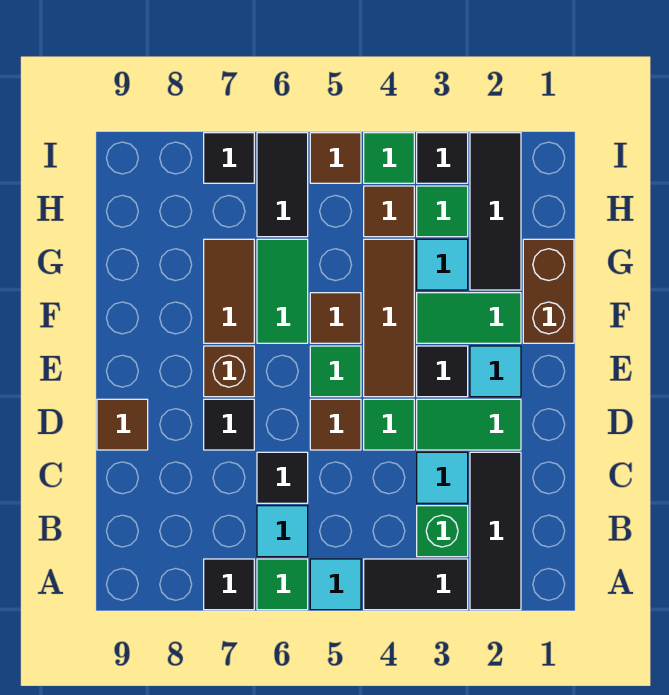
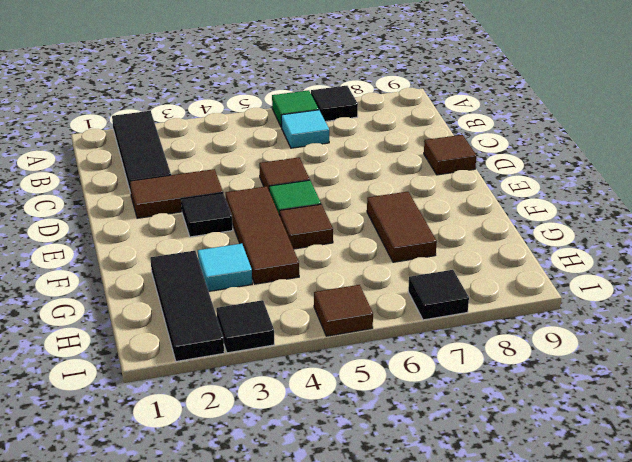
brown tile D2:D3 level 1 -> green tile D2:D3 level 1
none -> black tile A3:A4 level 1
none -> cyan tile A5 level 1
none -> green brick B3 level 1
none -> cyan tile C3 level 1

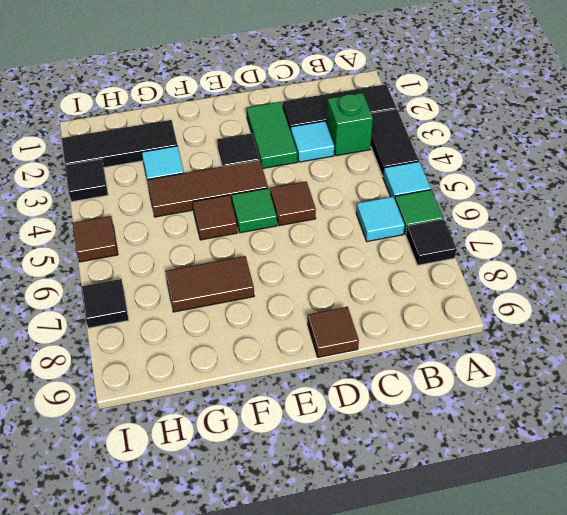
none -> black tile C6 level 1
none -> green tile D4 level 1
none -> black tile D7 level 1
none -> cyan tile E2 level 1

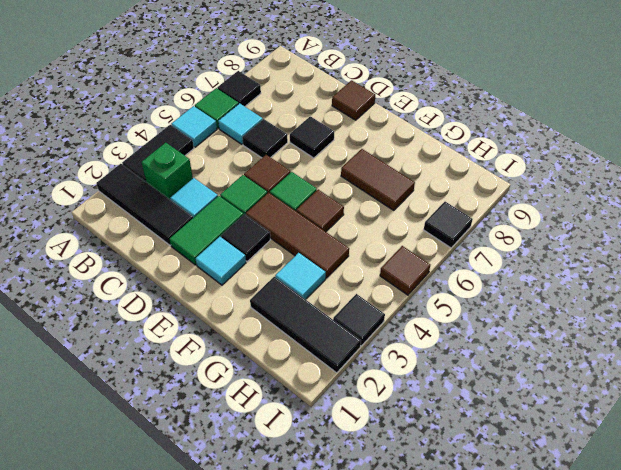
none -> brown brick E7 level 1
none -> brown brick F1:G1 level 1
none -> green tile F2:F3 level 1
none -> green tile F6:G6 level 1

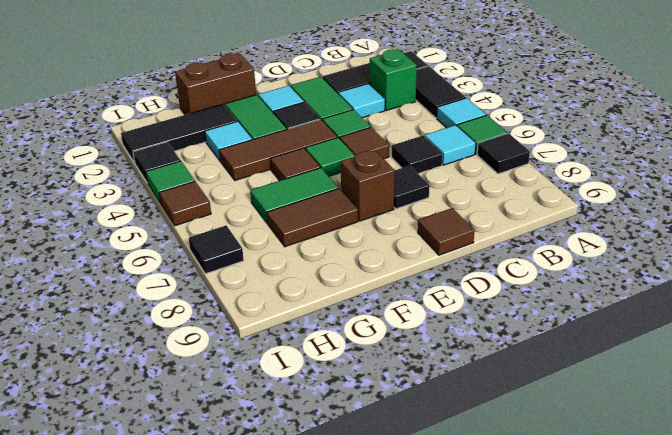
none -> green tile H3 level 1
none -> brown tile H4 level 1
none -> black tile H6:I6 level 1

